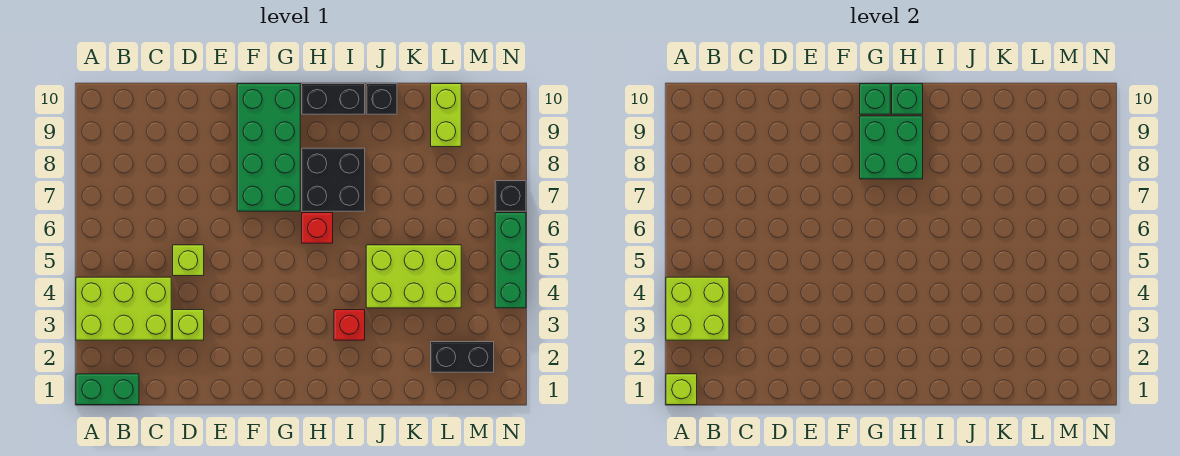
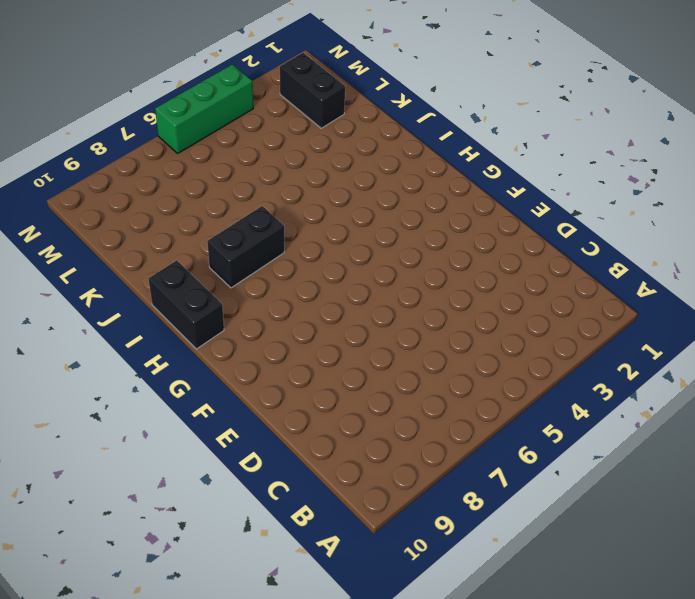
black brick I7:I8 level 1 -> black brick H7:I8 level 1
none -> green brick A1:B1 level 1
none -> lime brick A3:C4 level 1
none -> lime brick D3 level 1

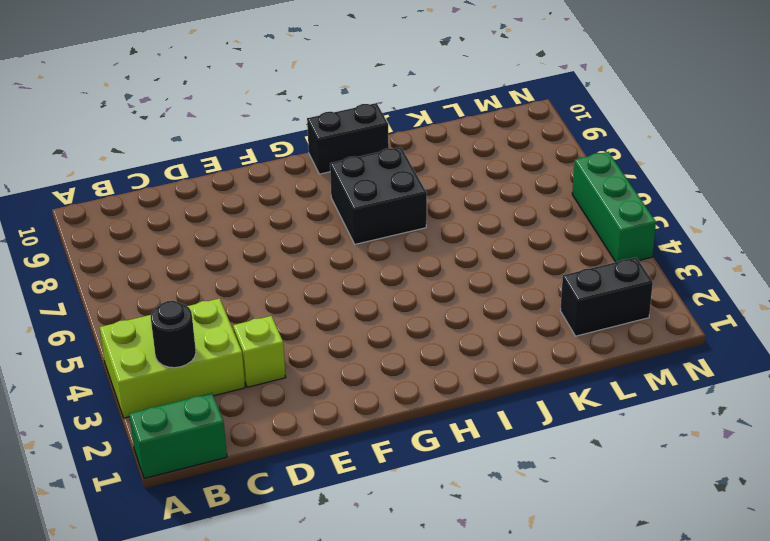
black round brick B3 level 2 -> lime brick A3:B4 level 2
none -> lime brick D5 level 1
none -> green brick F7:G10 level 1
none -> red brick H6 level 1

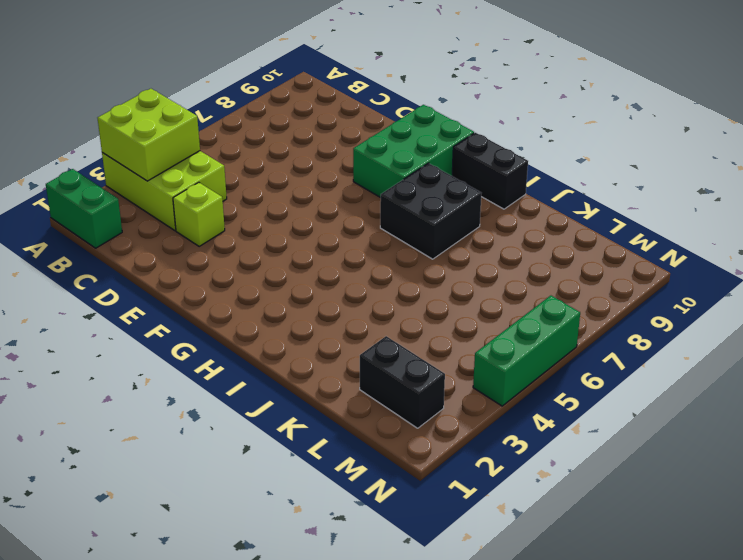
green brick F8:G10 level 1 -> green brick F7:G10 level 1
none -> lime brick D5 level 1
none -> red brick H6 level 1
none -> red brick I3 level 1

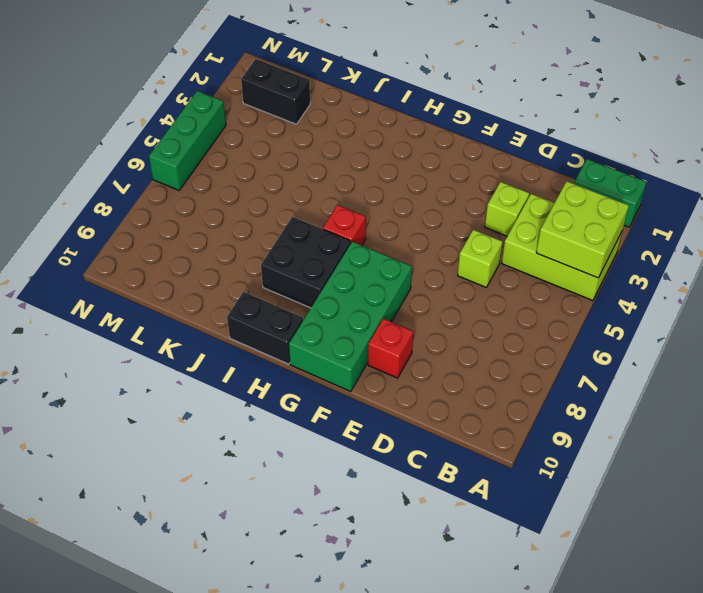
red brick E9 level 1 -> red brick I3 level 1
none -> lime brick J4:L5 level 1
none -> black brick J10 level 1
none -> lime brick L9:L10 level 1

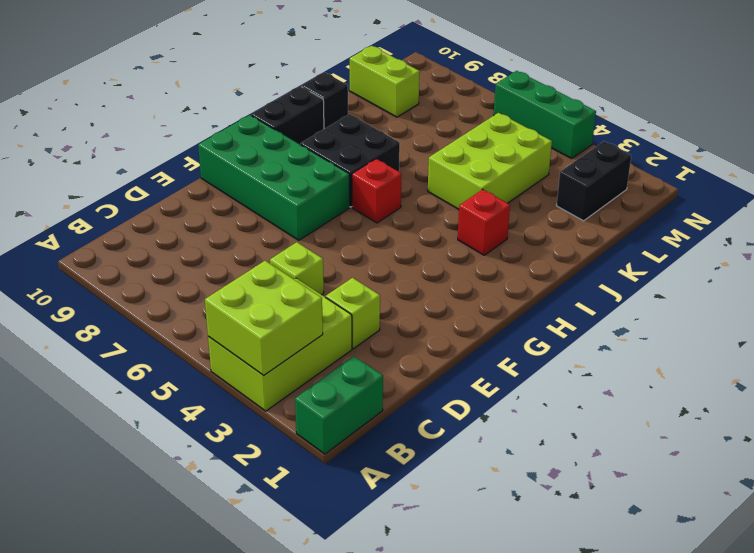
none -> black brick N7 level 1
none -> lime brick A1 level 2
none -> green brick G8:H9 level 2

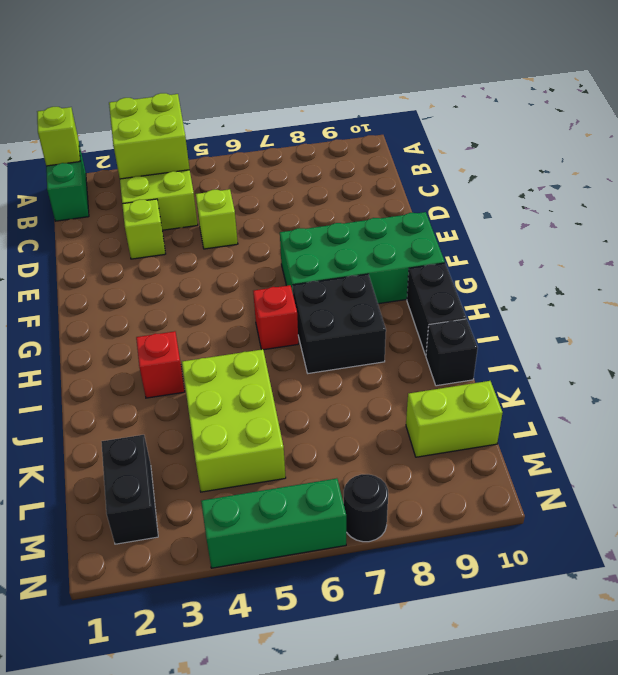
black round brick N7 level 1 -> black brick N7 level 1
none -> green brick G8:H9 level 2
none -> green brick G10 level 2
none -> green brick H10 level 2

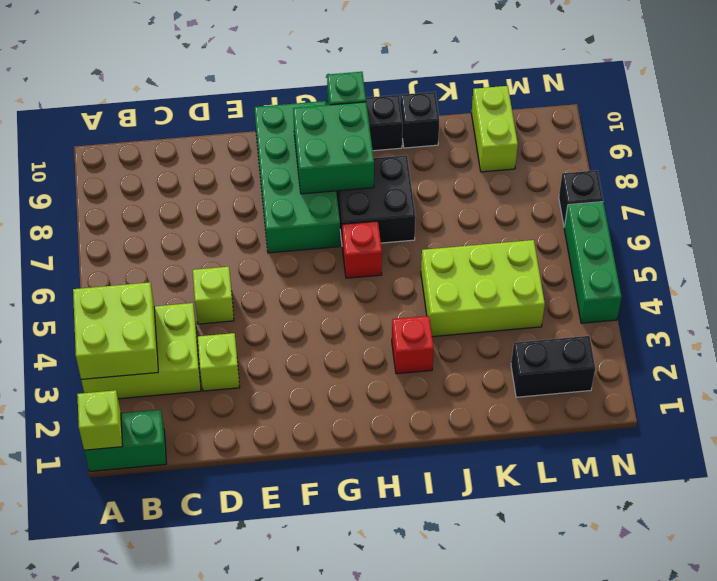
none -> green brick G10 level 2

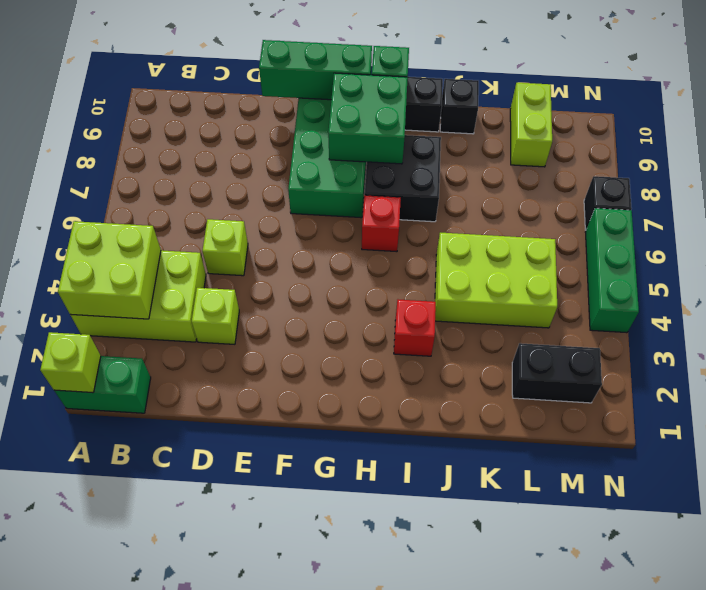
green brick E10:G10 level 2 -> green brick G10 level 2

